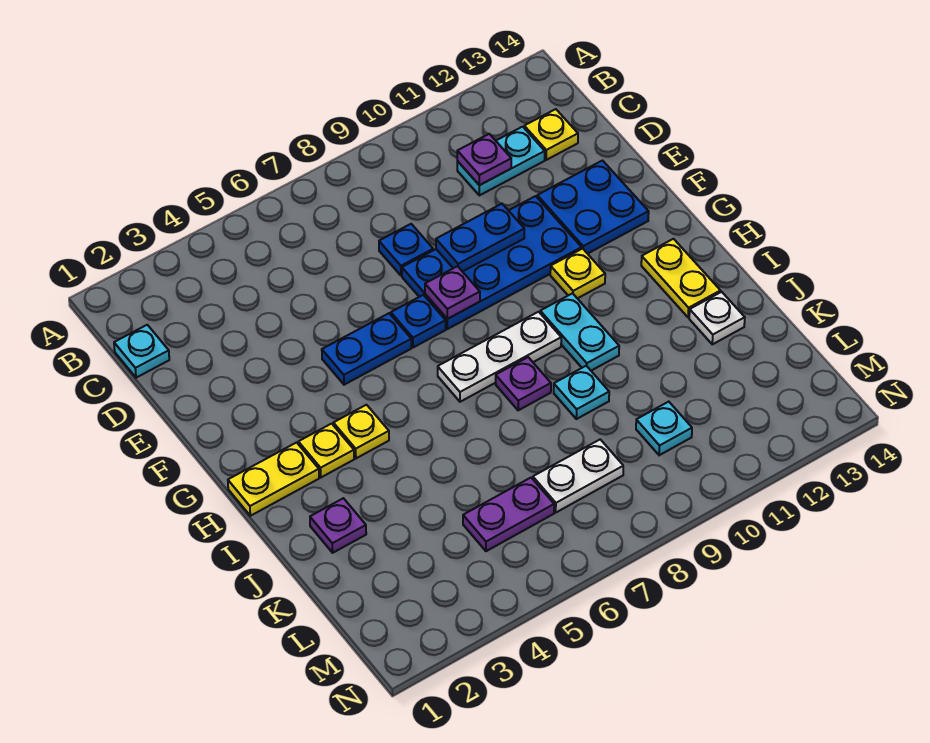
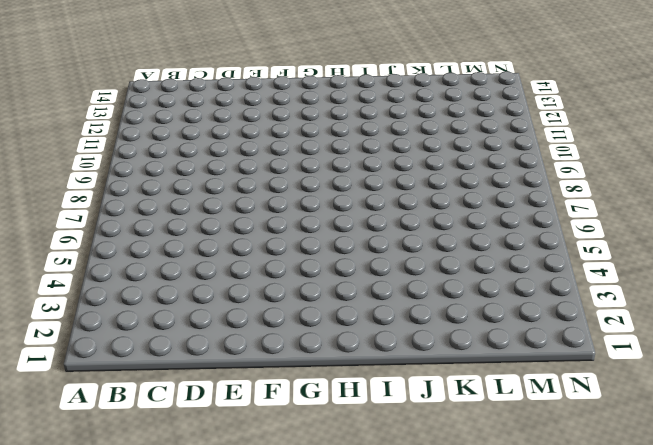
none -> cyan plate C1 level 1
none -> cyan plate C11:C12 level 1
none -> yellow plate C13 level 1

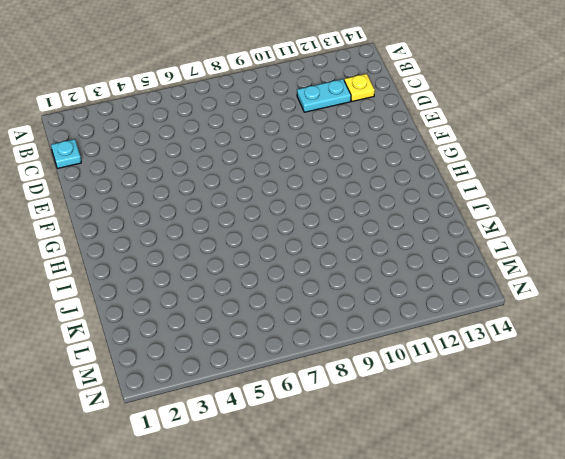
none -> blue plate D8 level 1
none -> blue plate E8:F11 level 1
none -> blue plate E12:F13 level 1

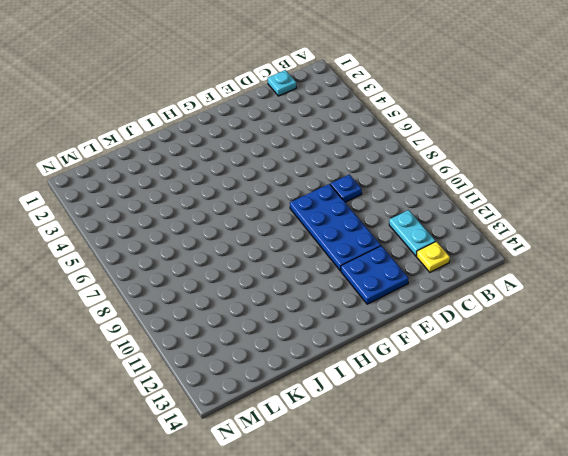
none -> blue plate F5:F6 level 1
none -> blue plate F7 level 1
none -> yellow plate G11 level 1

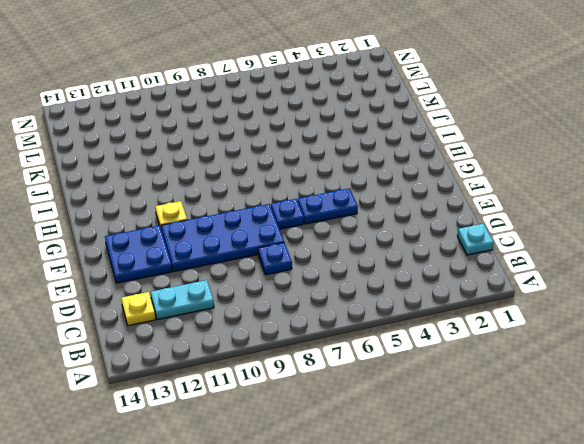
none -> yellow plate H1:H2 level 1
none -> yellow plate H3 level 1
none -> yellow plate H4 level 1

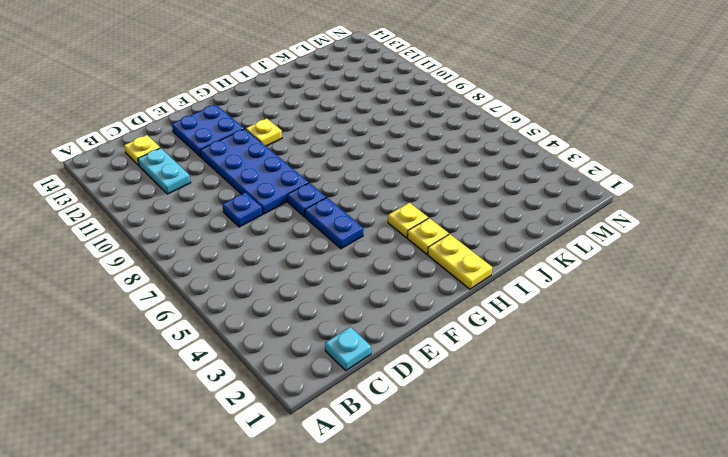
none -> white plate H7:H9 level 1
none -> cyan plate H10:I10 level 1
none -> yellow plate H13:I13 level 1

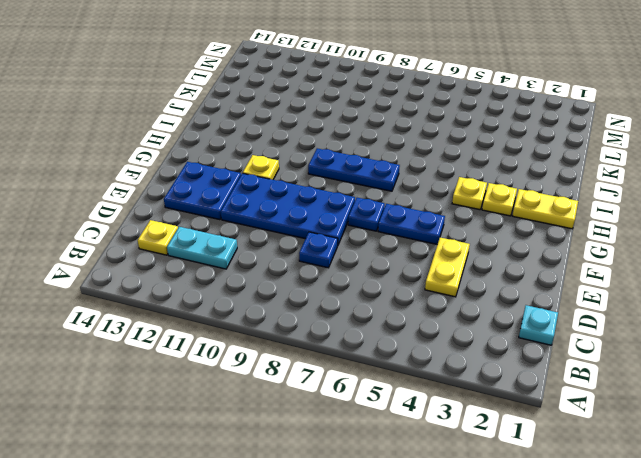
yellow plate D4:E4 level 1 -> yellow plate H13:I13 level 1
blue plate H7:H9 level 1 -> white plate H7:H9 level 1
none -> cyan plate H10:I10 level 1
none -> purple plate I8 level 1
none -> purple plate J2 level 1

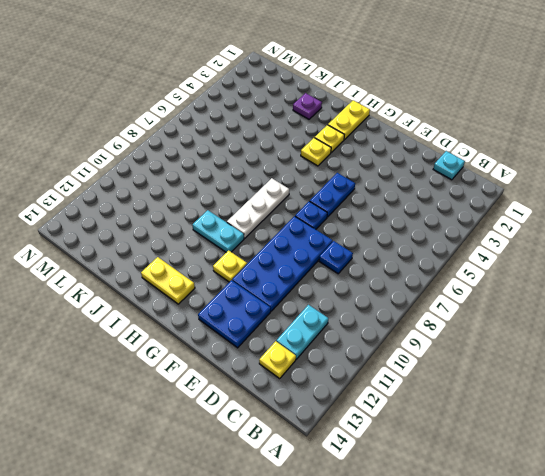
none -> purple plate I8 level 1
none -> cyan plate J9 level 1
none -> white plate J13 level 1

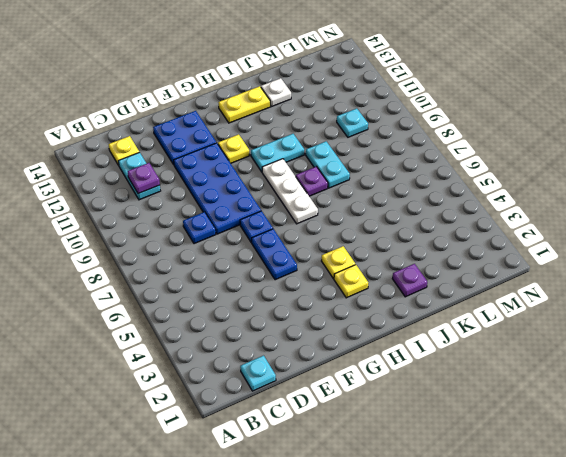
cyan plate J8:J9 level 1 -> cyan plate J9 level 1
none -> yellow plate H1:H2 level 1
none -> purple plate L5:L6 level 1
none -> white plate L7:L8 level 1

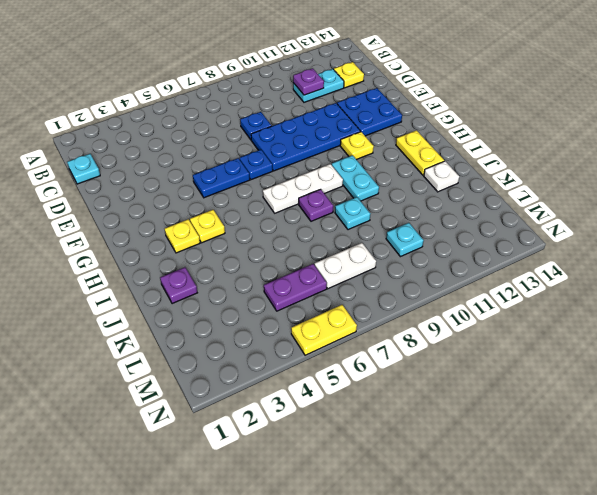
yellow plate N5:N6 level 1 -> yellow plate H1:H2 level 1
none -> blue plate E9:E10 level 2
none -> purple plate F8 level 2

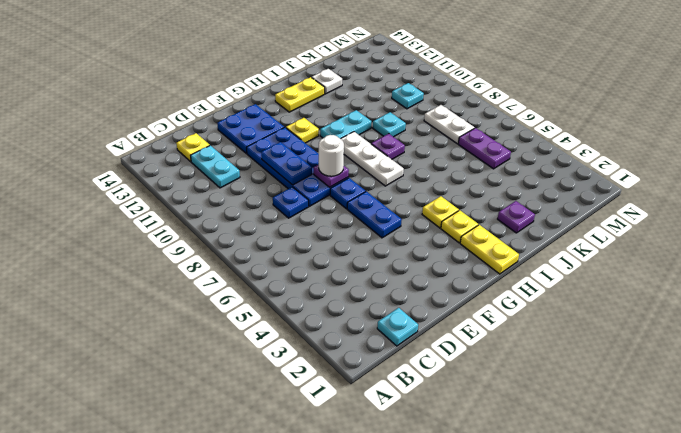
white round brick F8 level 3 -> none
none -> purple plate C11 level 2

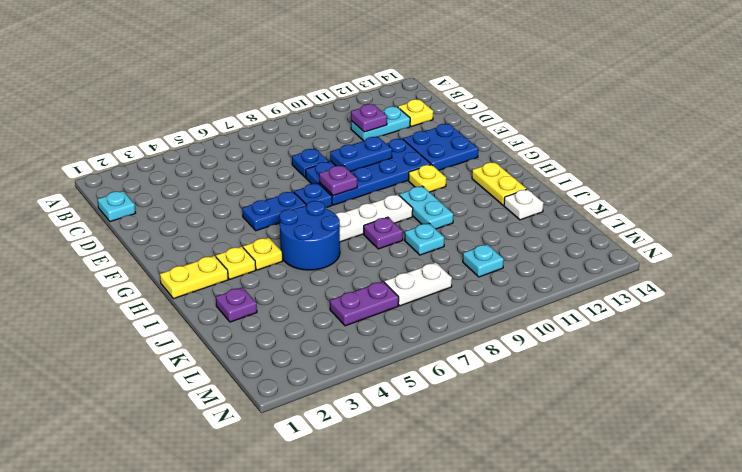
blue round brick H5:I6 level 1 -> none

